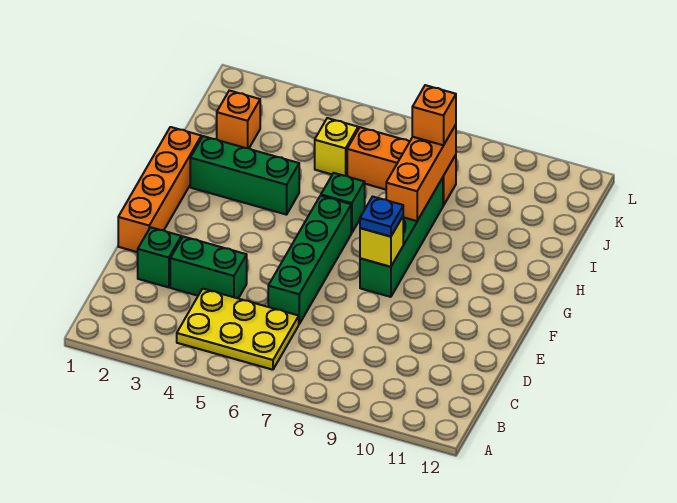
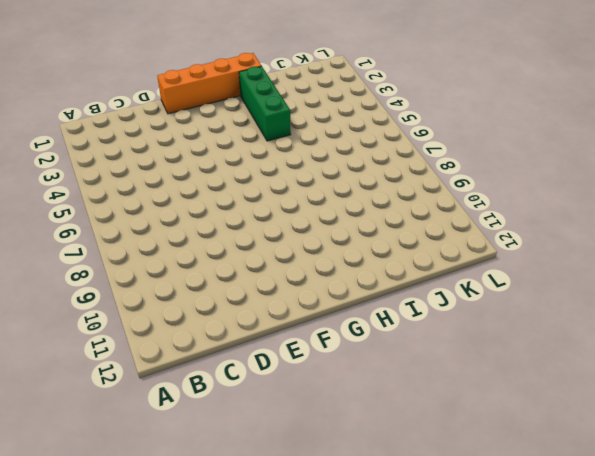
none -> yellow plate B4:C6 level 1
none -> green brick D2 level 1
none -> green brick D3:D4 level 1

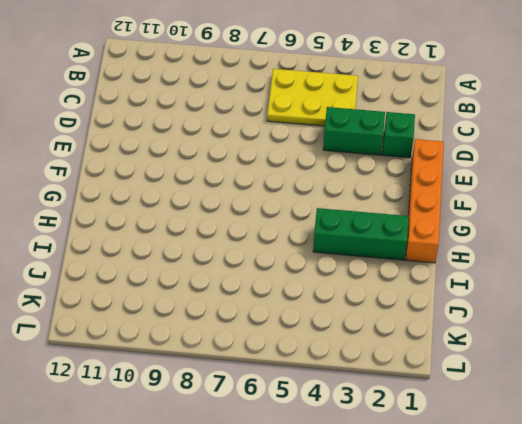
none -> green brick D6:G6 level 1
none -> green brick F8:I8 level 1
none -> green brick H6 level 1

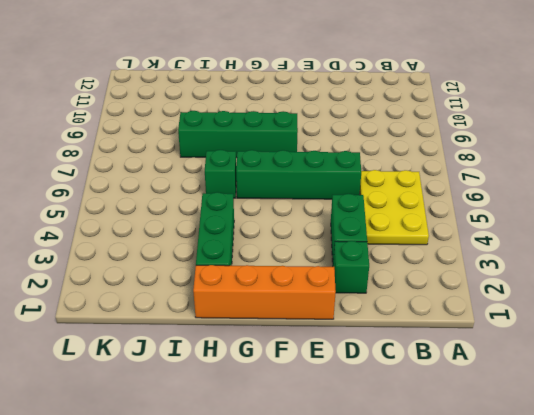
none -> orange brick J2 level 1
none -> yellow brick J5 level 1
none -> orange brick J6:J8 level 1

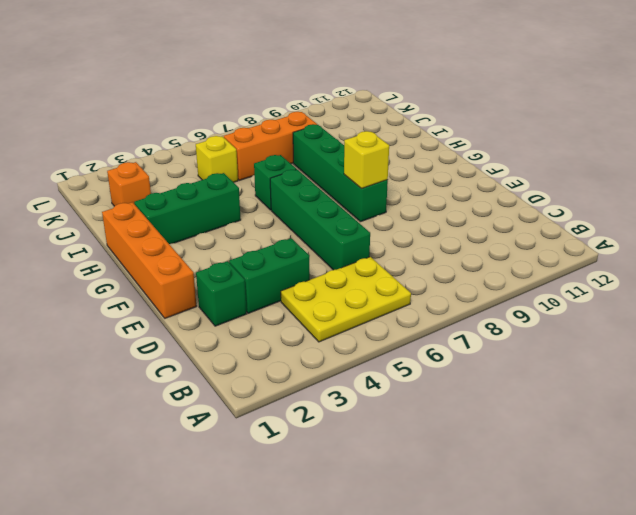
none -> orange brick H8:J8 level 2
none -> blue plate F8 level 3
none -> orange brick J8 level 3

